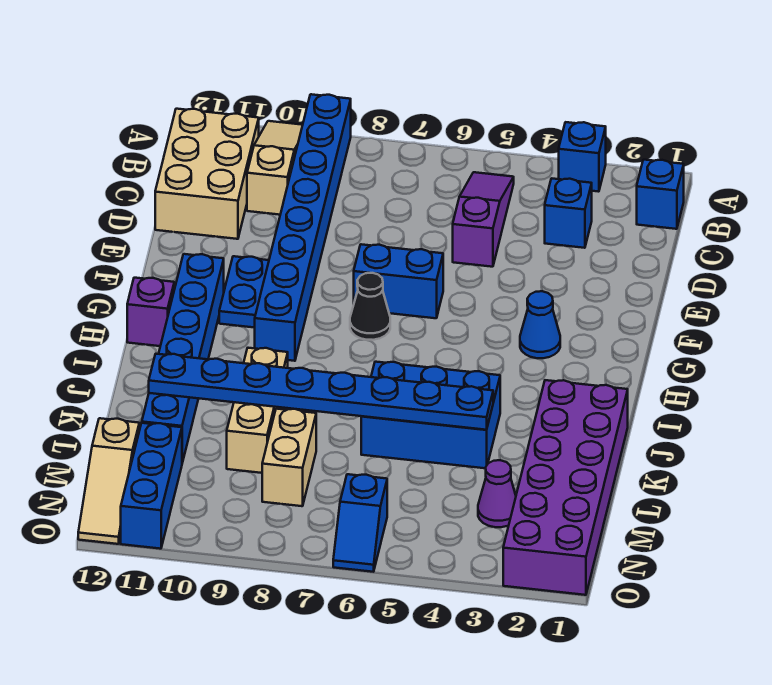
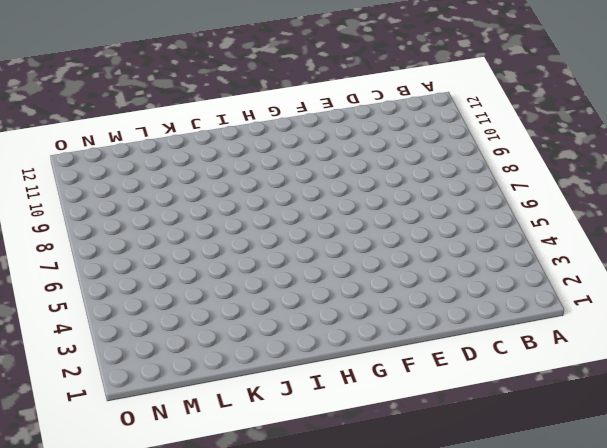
none -> blue brick A3 level 1
none -> blue brick A9:H9 level 1
none -> tan slope A10:C10 level 1 top C

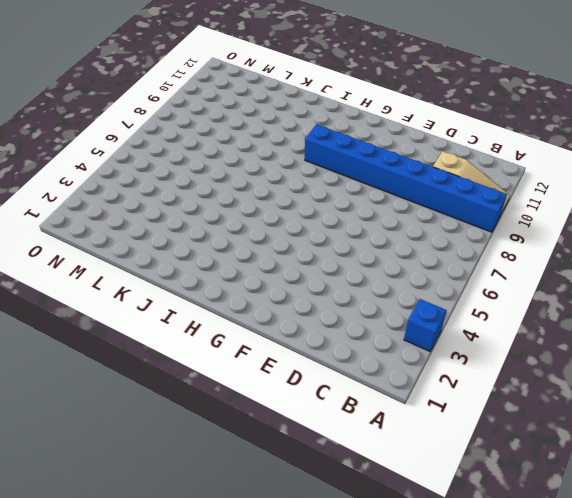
none -> blue brick B1 level 1
none -> purple slope B5:D5 level 1 top D
none -> tan brick B11:D12 level 1

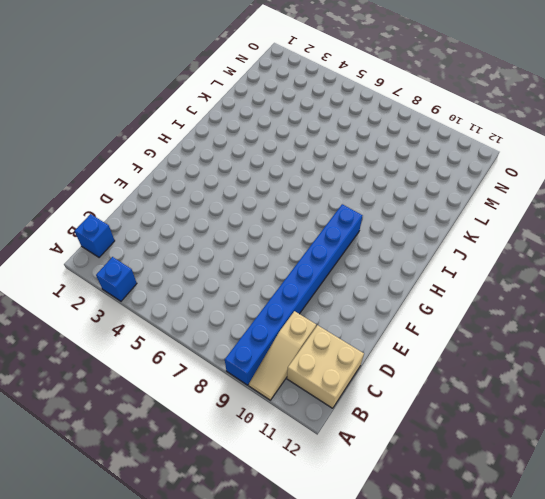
tan brick B11:C12 level 1 -> tan brick B11:D12 level 1
none -> purple slope B5:D5 level 1 top D
none -> blue brick C3 level 1
none -> blue brick F6:F7 level 1

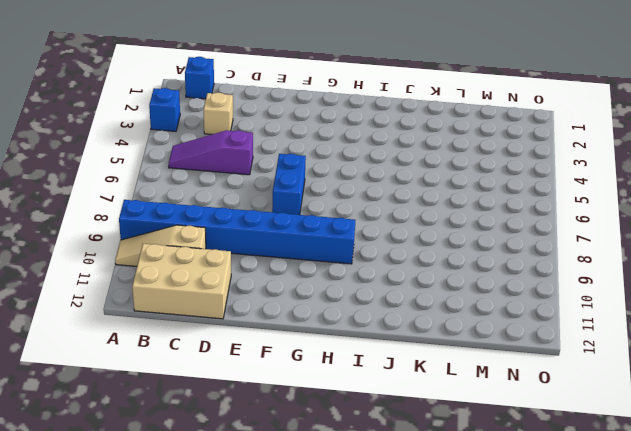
tan brick C3 level 1 -> blue brick C3 level 1
none -> blue plate F10:G10 level 1
none -> blue cone G3 level 1
none -> black cone G7 level 1

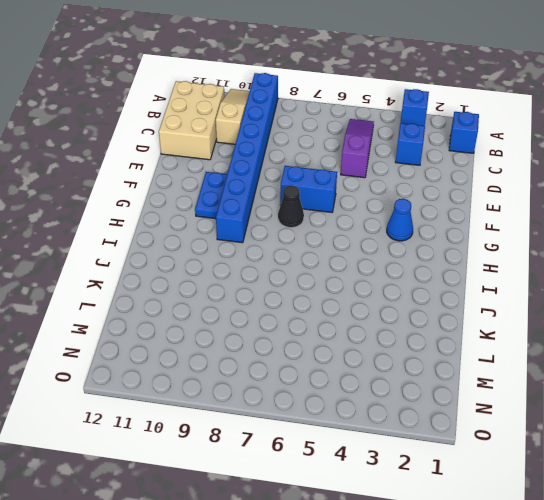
none -> blue brick G11:L11 level 1
none -> purple brick H12 level 1
none -> purple brick J1:O2 level 1

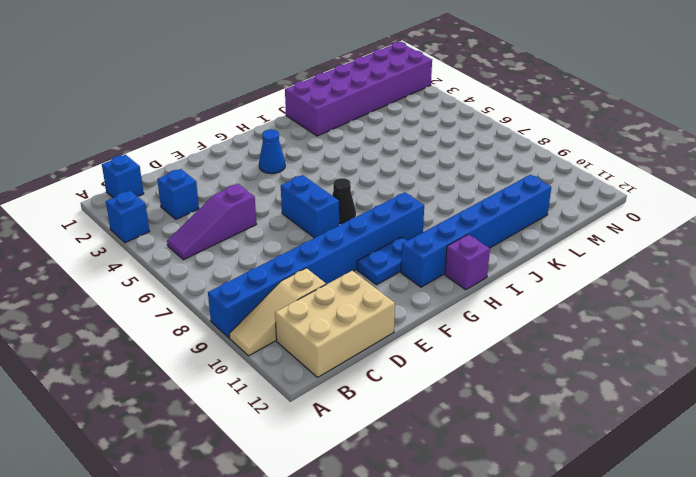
none -> blue brick J4:K6 level 1
none -> tan brick J9:L9 level 1
none -> tan brick L8:M8 level 1

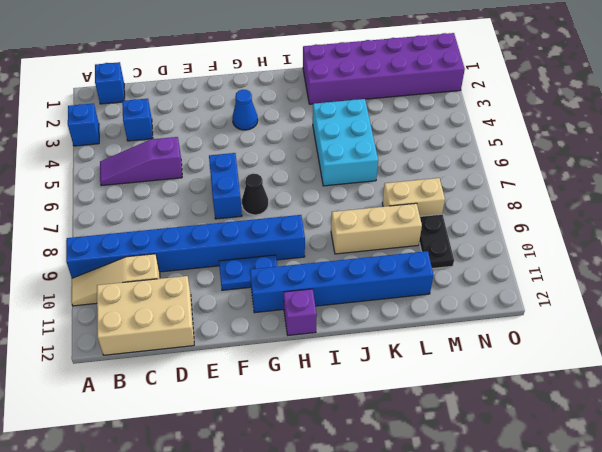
cyan brick J4:K6 level 1 -> blue brick J4:K6 level 1
black plate M9:M10 level 1 -> none
none -> purple cone M3 level 1
none -> blue brick M11:O11 level 1
none -> tan slope M12:O12 level 1 top M

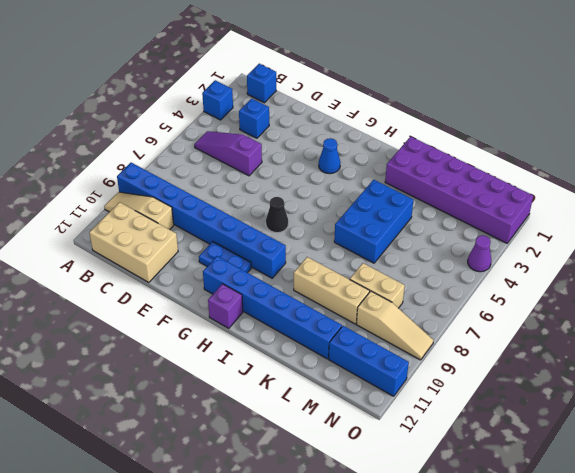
tan slope M9:O9 level 1 top M -> tan slope M12:O12 level 1 top M
purple cone O4 level 1 -> purple cone M3 level 1
none -> blue brick F6:F7 level 1
none -> blue slope N6:O6 level 1 top N
none -> blue plate K4:K11 level 2

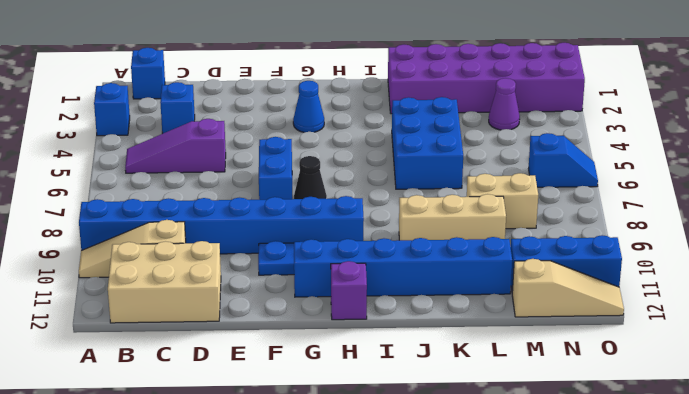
none -> blue plate K4:K11 level 2

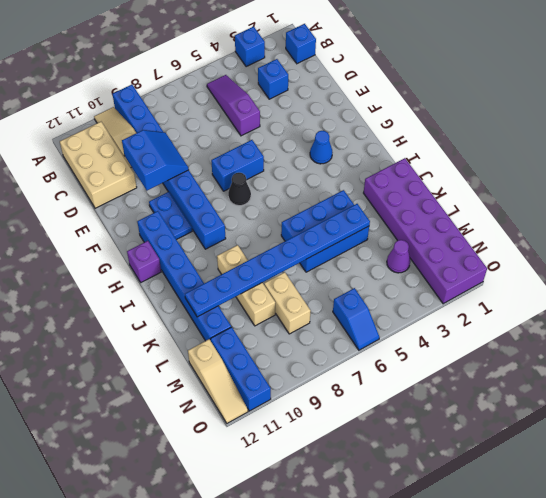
blue slope D9:E10 level 2 top 10 -> none

